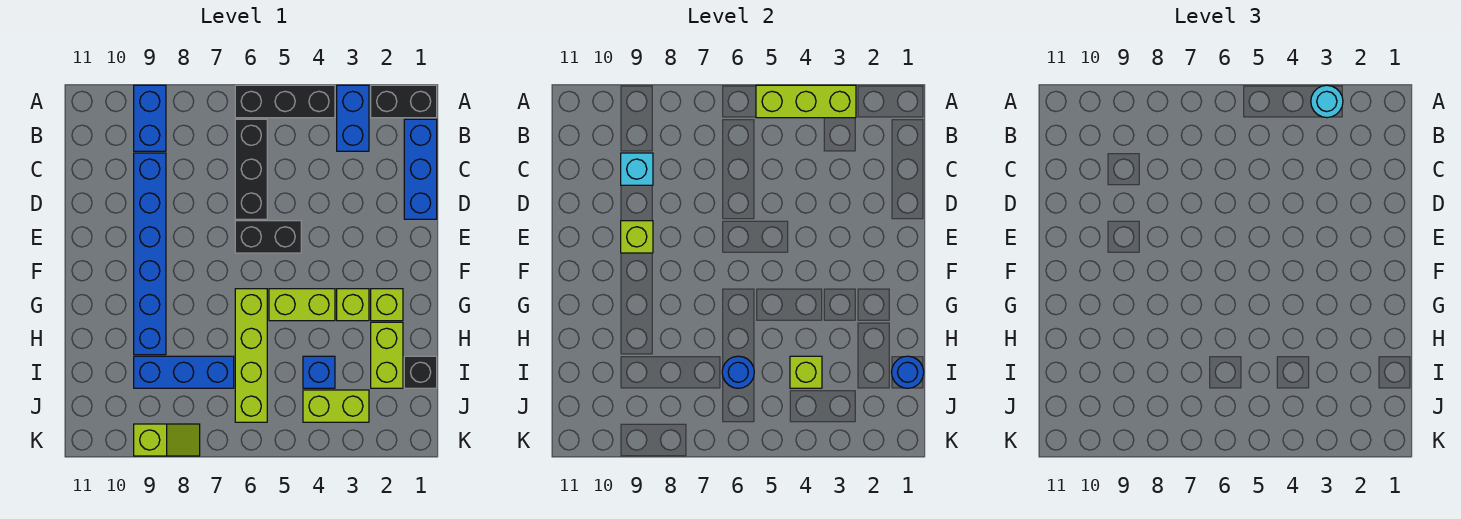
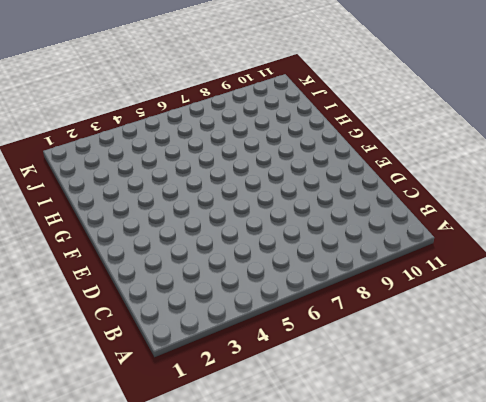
none -> black brick A1:A2 level 1
none -> blue brick A3:B3 level 1
none -> black brick A4:A6 level 1

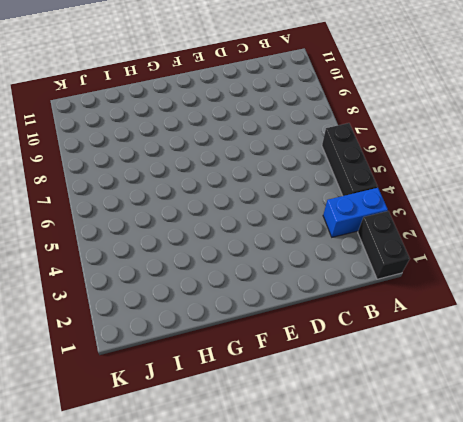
none -> blue brick A9:B9 level 1
none -> blue brick B1:D1 level 1
none -> black brick B6:D6 level 1

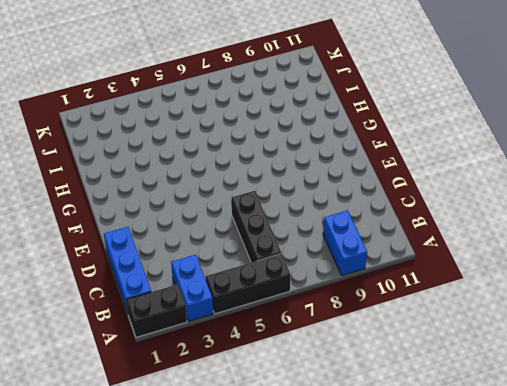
none -> blue brick C9:H9 level 1
none -> black brick E5:E6 level 1
none -> lime brick G2 level 1

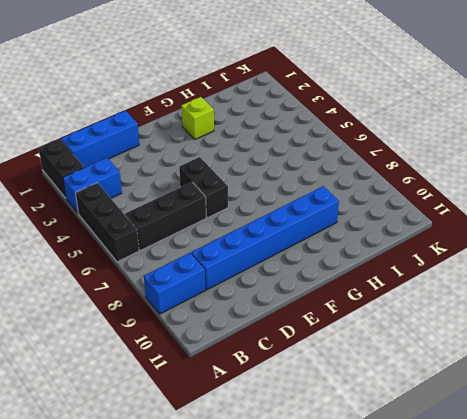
none -> lime brick G3 level 1
none -> lime brick G4:G5 level 1
none -> lime brick G6:J6 level 1

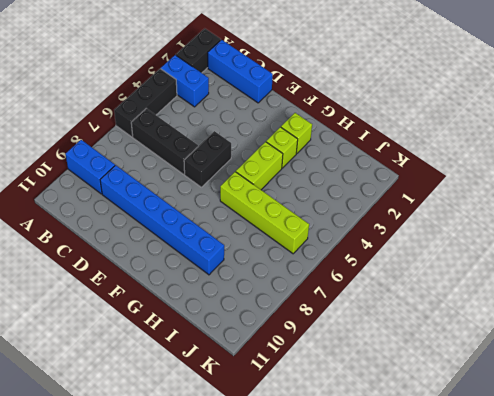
none -> lime brick H2:I2 level 1
none -> black brick I1 level 1
none -> blue brick I4 level 1

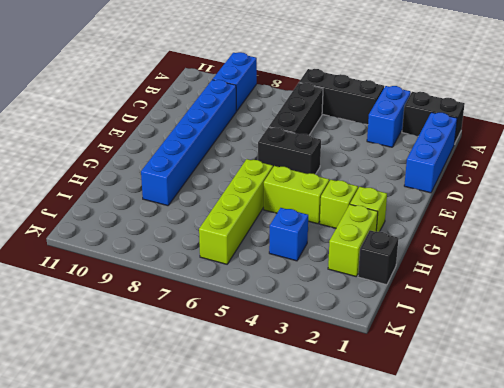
none -> blue brick I7:I9 level 1
none -> lime brick J3:J4 level 1
none -> lime slope K8:K9 level 1 top 9

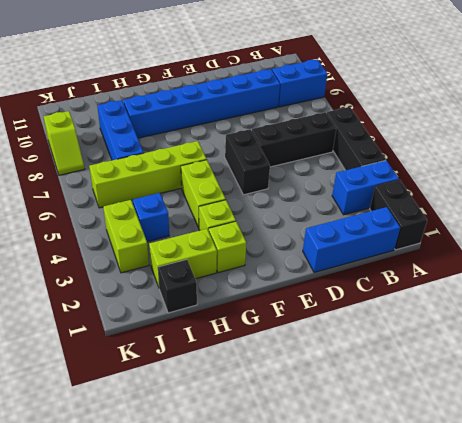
none -> lime brick A3:A5 level 2
none -> cyan brick C9 level 2
none -> lime brick E9 level 2

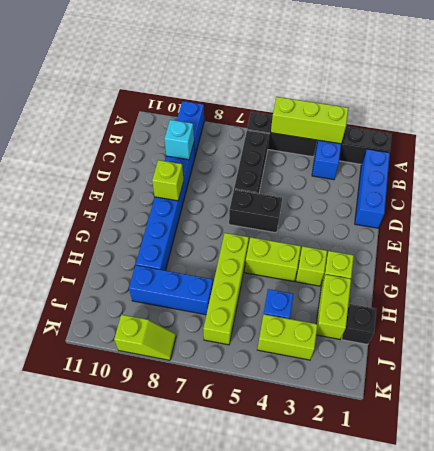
none -> blue round brick I1 level 2
none -> lime brick I4 level 2
none -> blue round brick I6 level 2

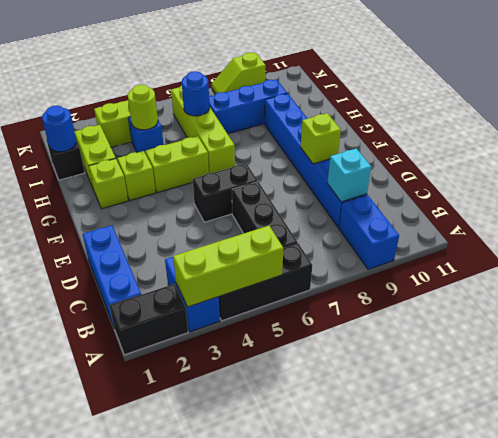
lime round brick I4 level 2 -> lime brick I4 level 2
none -> cyan round brick A3 level 3

